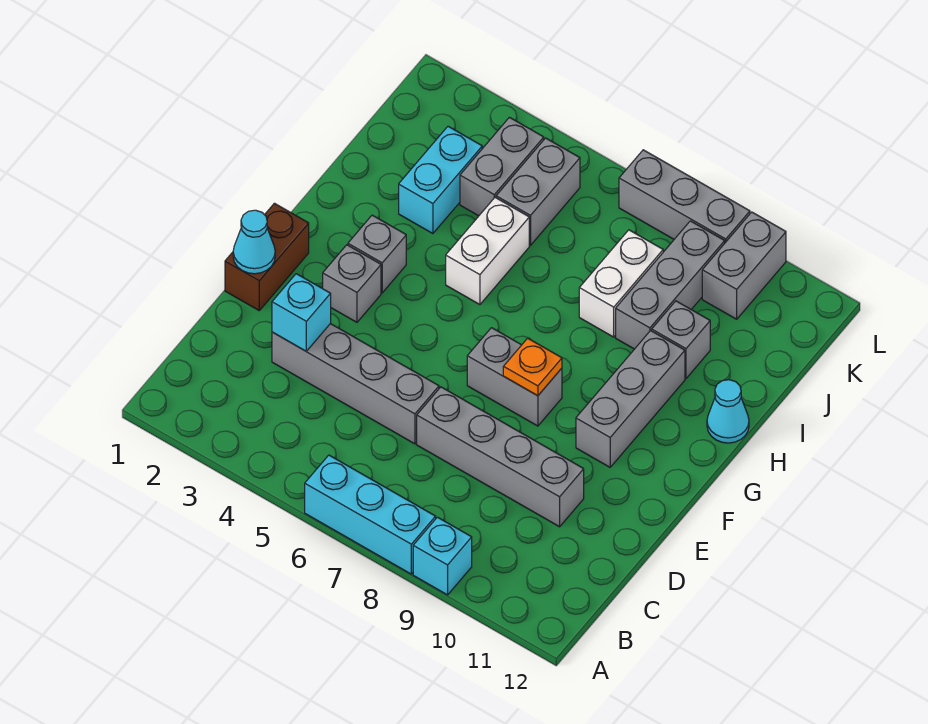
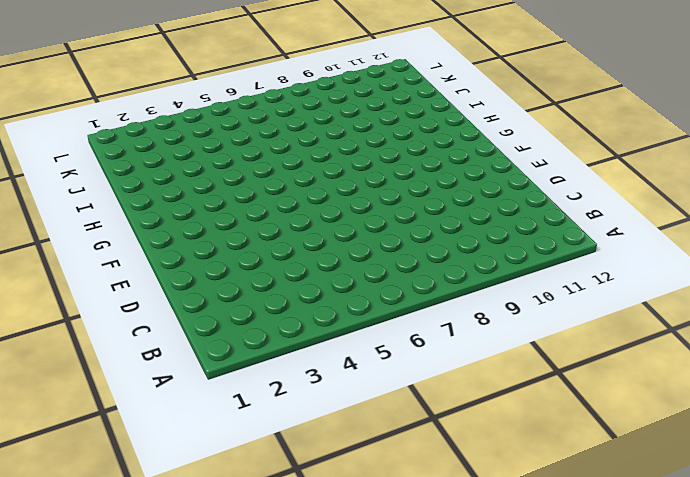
none -> cyan brick A6:A8 level 1
none -> cyan brick A9 level 1
none -> grey brick D3:D6 level 1

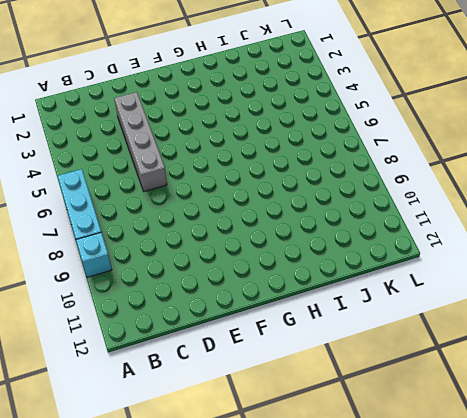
none -> grey brick D7:D10 level 1
none -> brown brick E1:F1 level 1
none -> grey brick F3 level 1

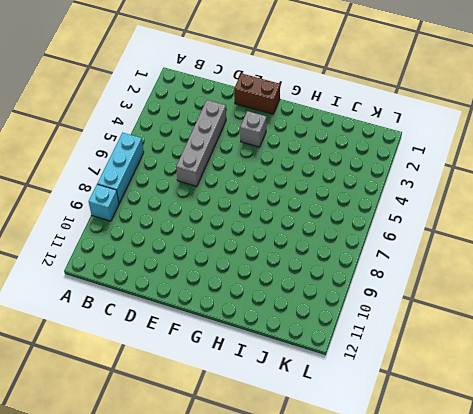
none -> grey brick D7:D10 level 1
none -> grey brick F7:F8 level 1
none -> grey brick F10:H10 level 1

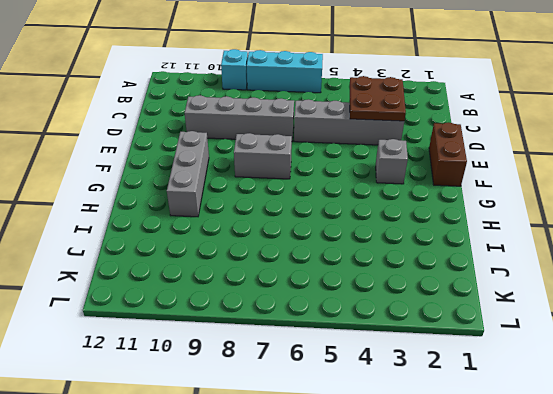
brown plate C3:D4 level 2 -> cyan brick D3 level 2
none -> grey brick G3 level 1
none -> white brick H5:I5 level 1
none -> cyan cone H12 level 1

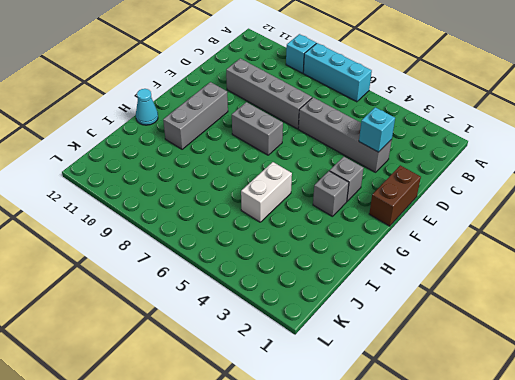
none -> cyan brick I3:J3 level 1
none -> white brick I8:J8 level 1
none -> grey brick I9:K9 level 1

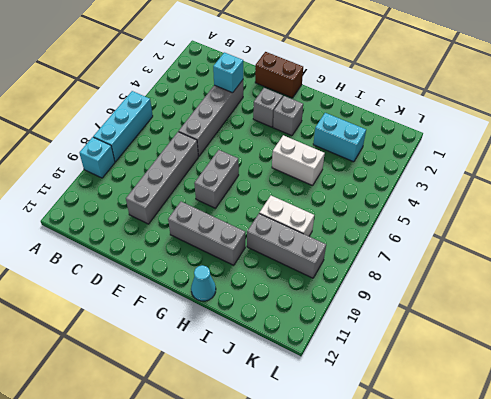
none -> grey brick I10 level 1
none -> grey brick J4:K4 level 1
none -> grey brick J5:K5 level 1

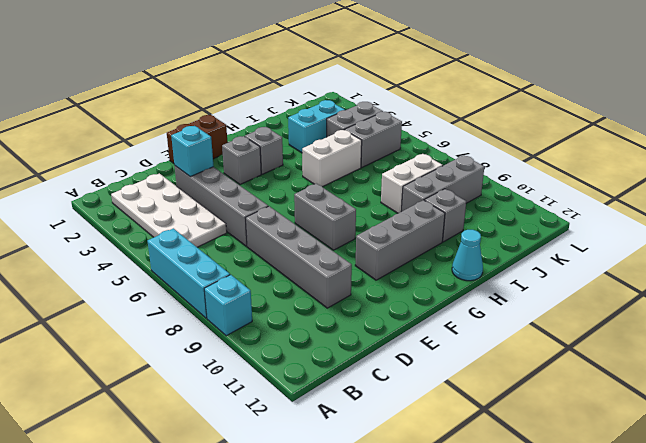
white plate B2:C5 level 1 -> none
none -> grey brick K10:L10 level 1
none -> grey brick L7:L9 level 1
none -> cyan cone E1 level 2

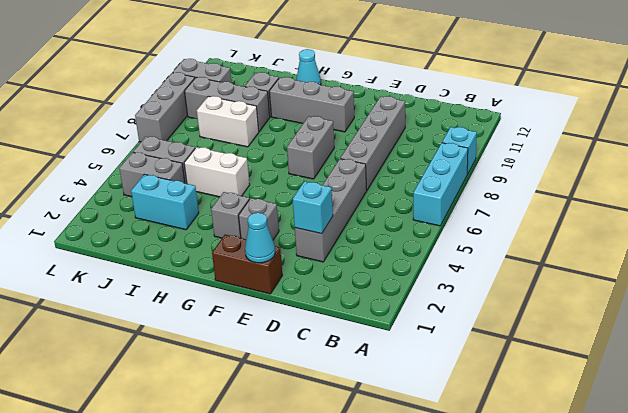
none -> orange plate F8 level 2

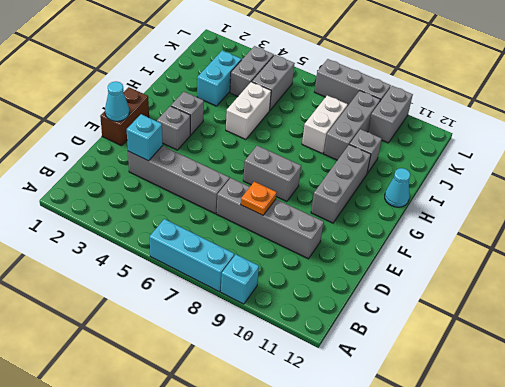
orange plate D8 level 2 -> orange plate F8 level 2

